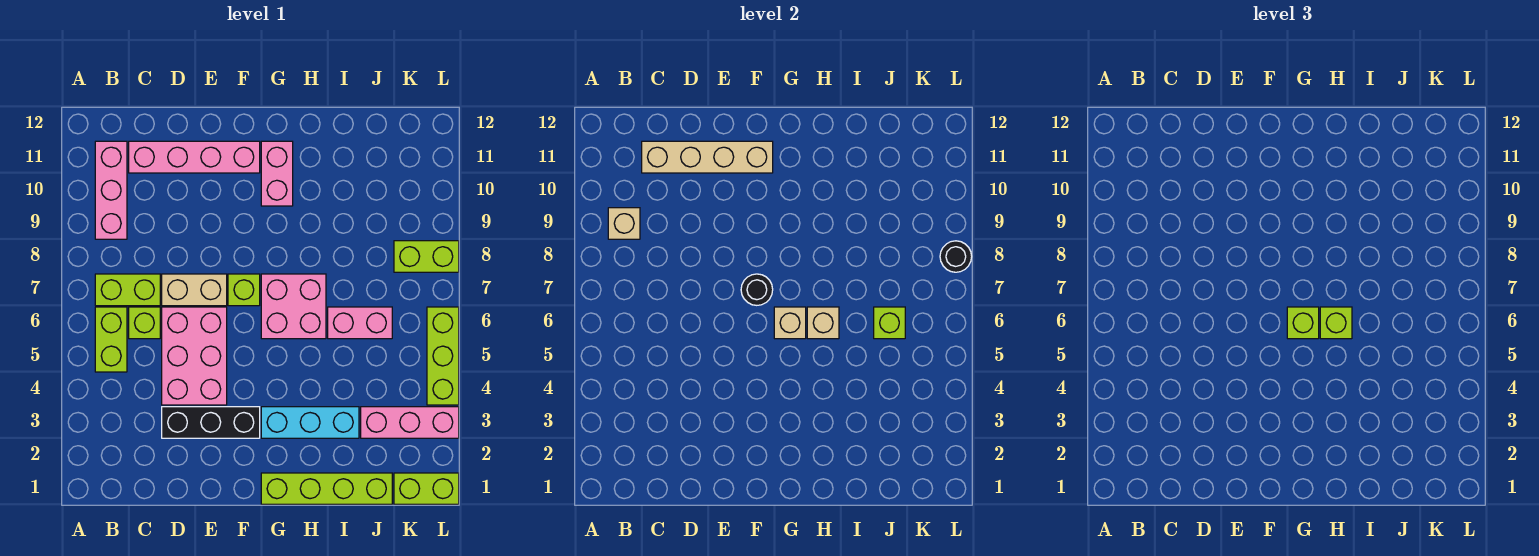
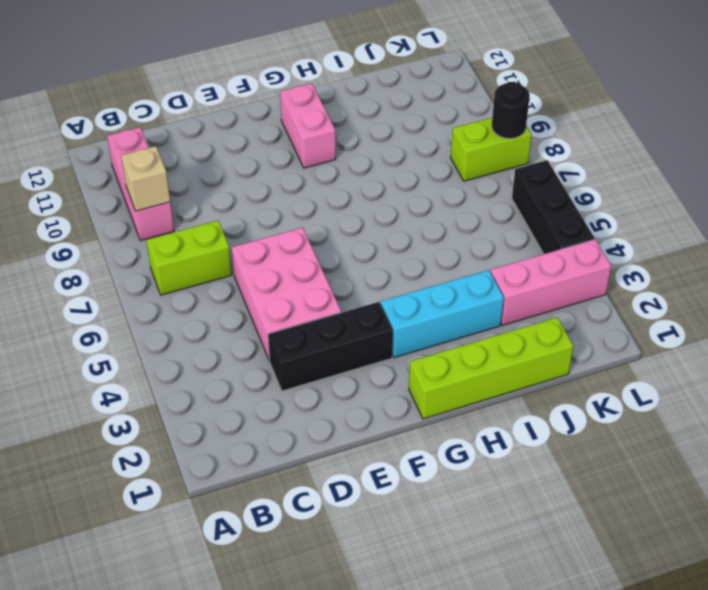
black brick L4:L6 level 1 -> lime brick L4:L6 level 1
none -> lime brick B5:B6 level 1
none -> lime brick C6 level 1
none -> pink brick C11:F11 level 1

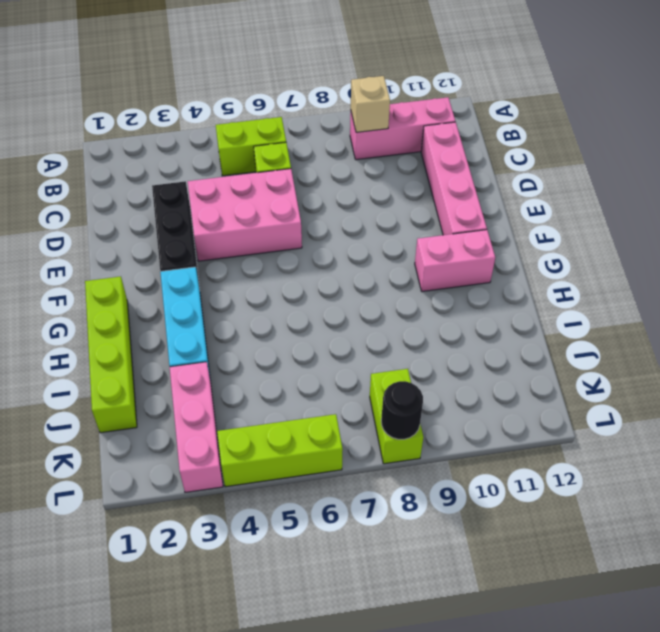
none -> lime brick B7:C7 level 1
none -> tan brick D7:E7 level 1
none -> lime brick F7 level 1

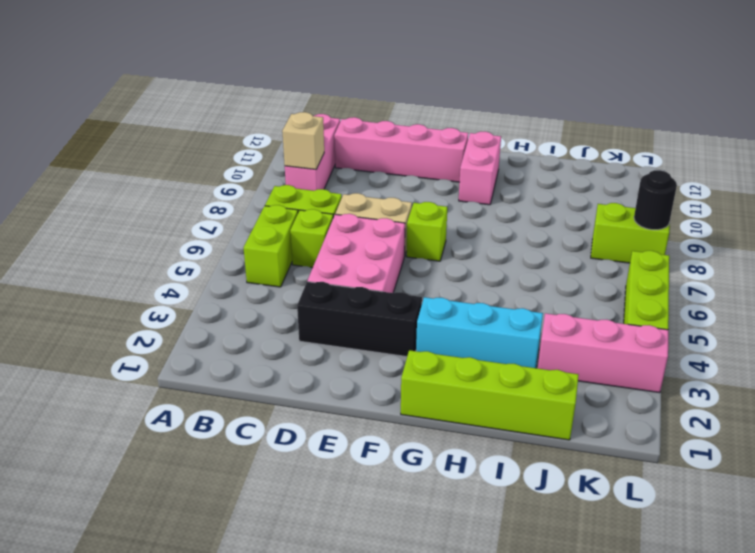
none -> pink brick G6:H7 level 1
none -> pink brick I6:J6 level 1
none -> lime brick K1:L1 level 1

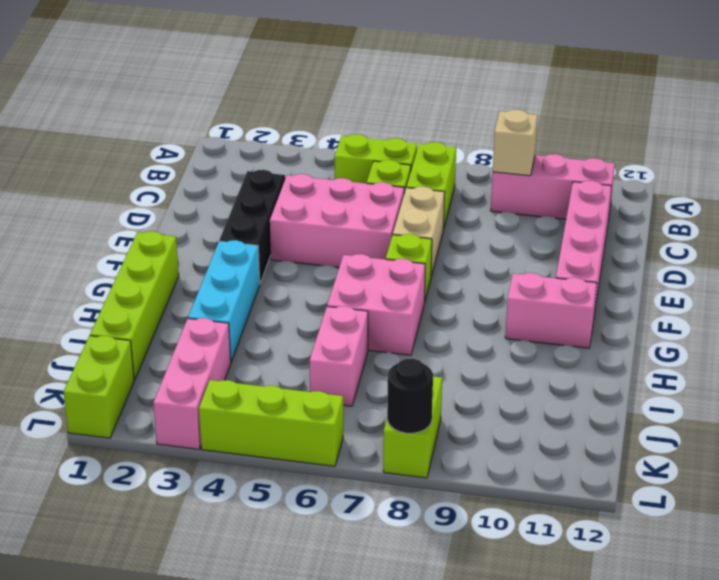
none -> tan brick C11:F11 level 2
none -> black round brick F7 level 2
none -> tan brick G6 level 2

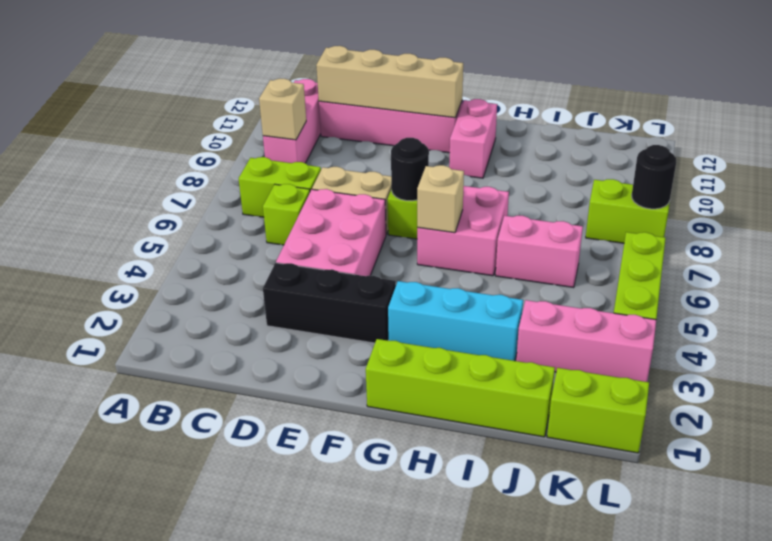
none -> lime brick B5:B6 level 1
none -> tan brick H6 level 2
none -> lime brick J6 level 2

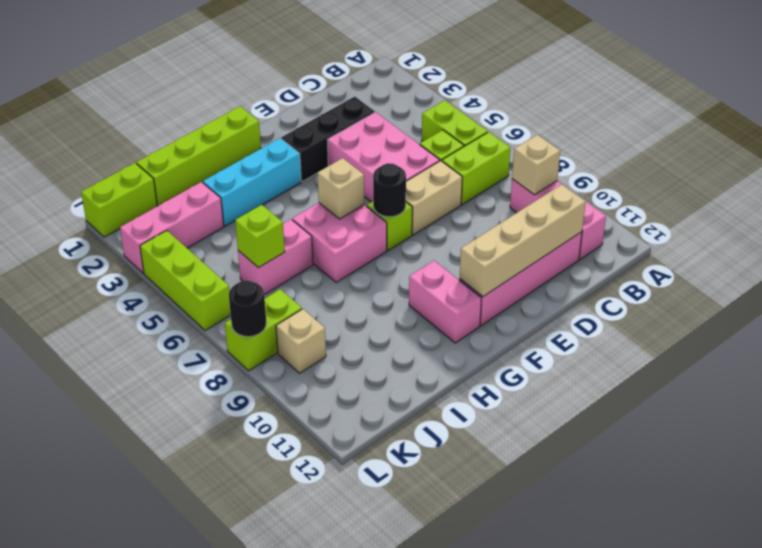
tan brick K9 level 1 -> tan brick H6 level 2
none -> lime brick G6 level 3
none -> lime brick H6 level 3

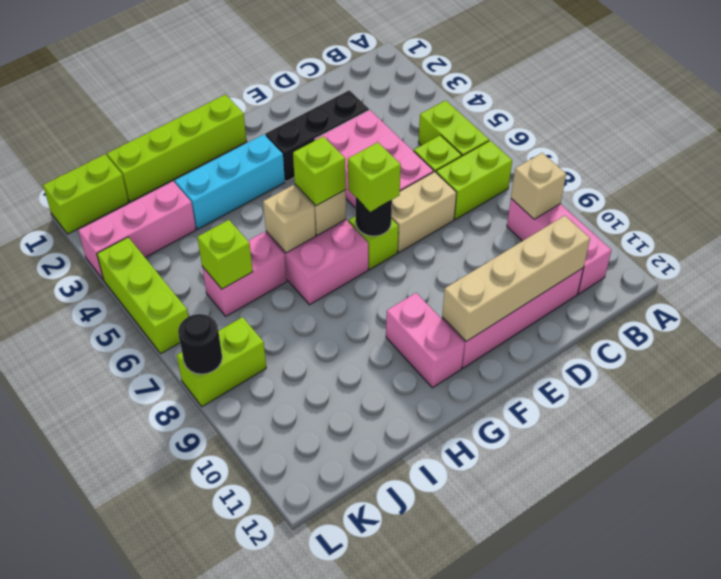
lime brick F7 level 3 -> lime brick H6 level 3

